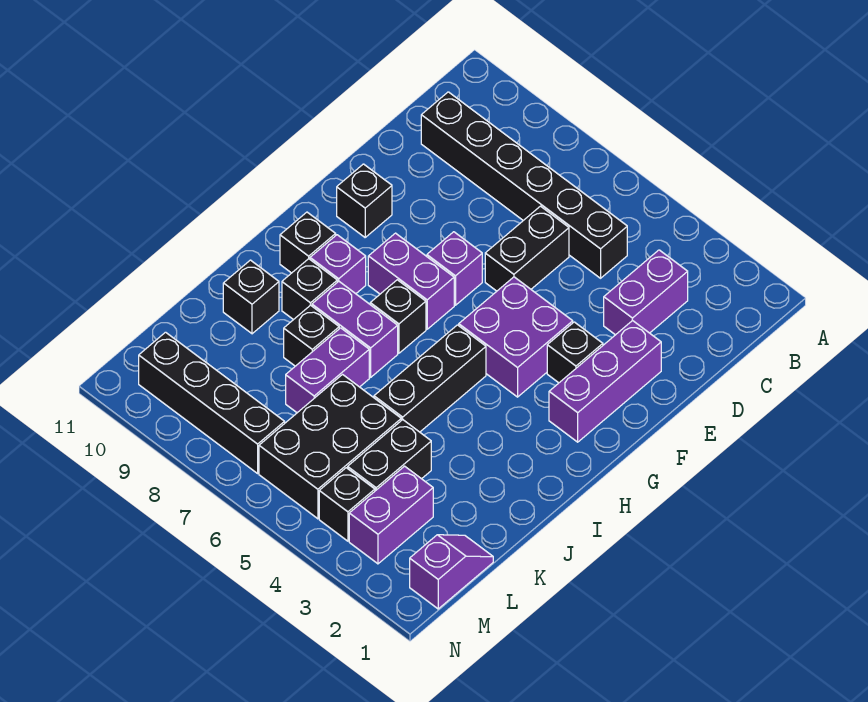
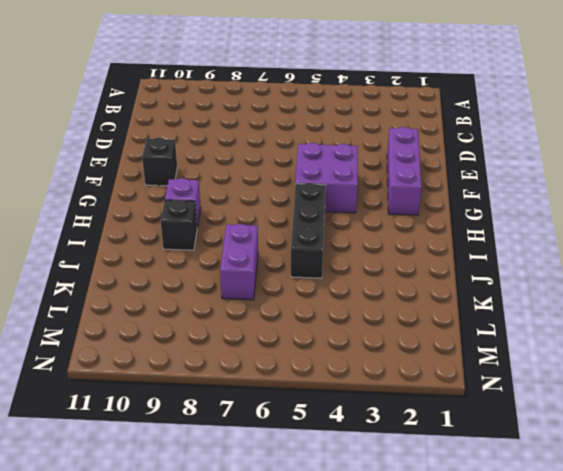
none -> purple brick C3:D3 level 1
none -> black brick C5:C10 level 1
none -> black brick D6:E6 level 1

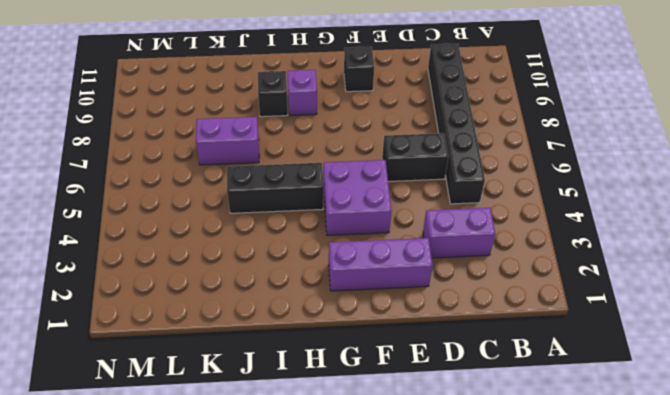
none -> black brick F3 level 1
none -> purple brick F7 level 1
none -> purple brick G7:G8 level 1

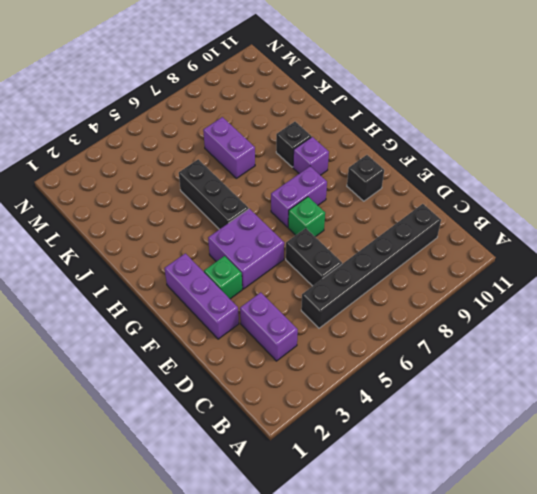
green brick F3 level 1 -> black brick F3 level 1
green brick F7 level 1 -> purple brick F7 level 1
none -> black brick H7 level 1
none -> black brick H10 level 1
none -> purple brick I7:I8 level 1

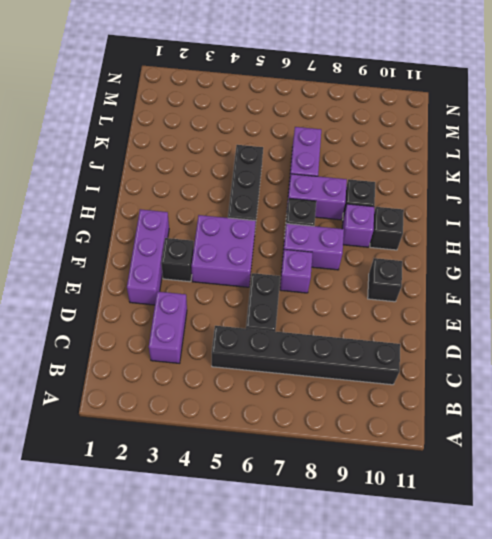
none -> black brick J8 level 1
none -> black brick J10 level 1
none -> black brick K4:L4 level 1

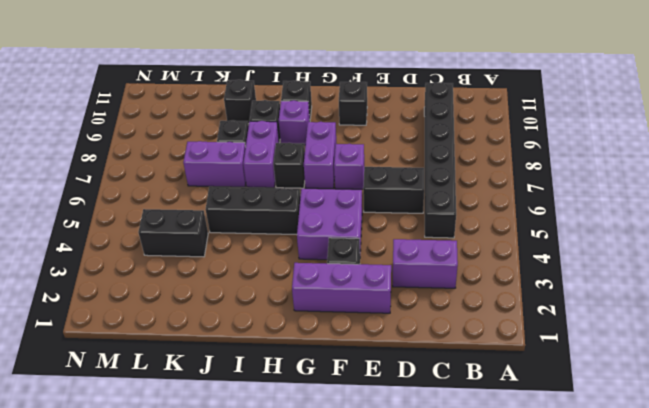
none -> black brick K5:M6 level 1
none -> purple slope L1:M1 level 1 top M
none -> purple brick L3:M3 level 1

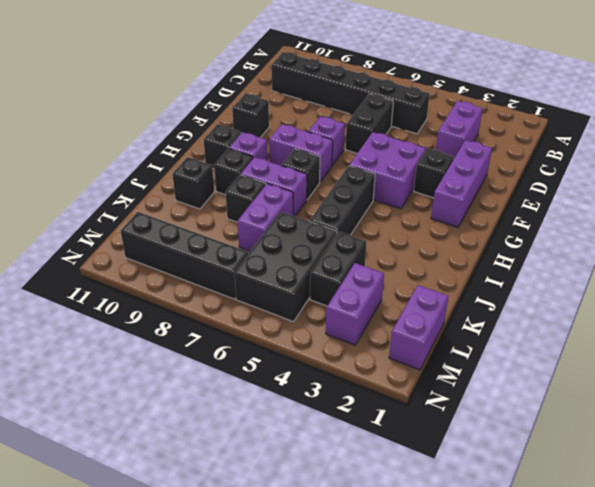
purple brick L1:M1 level 1 -> purple slope L1:M1 level 1 top M
none -> black brick M4 level 1

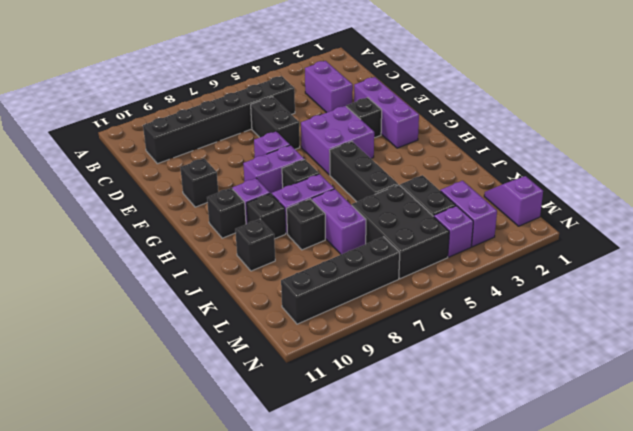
purple brick M4 level 1 -> black brick M4 level 1

